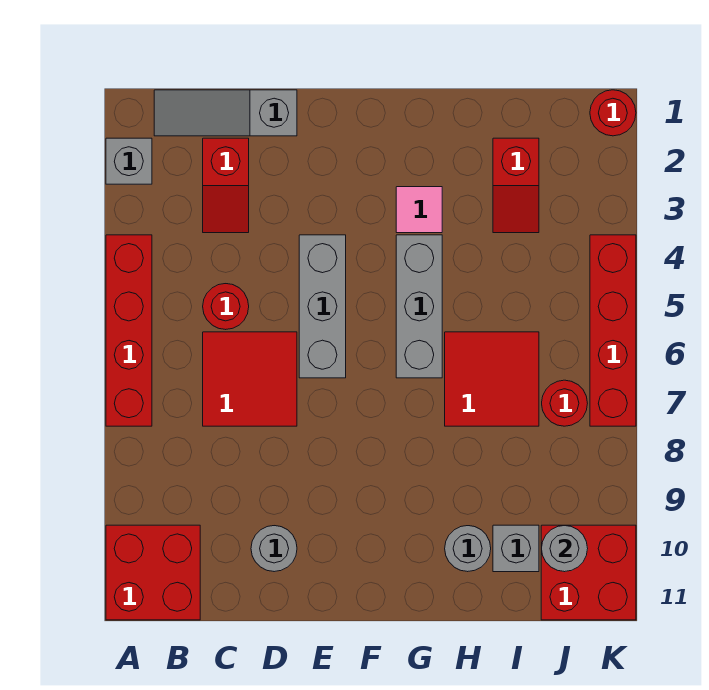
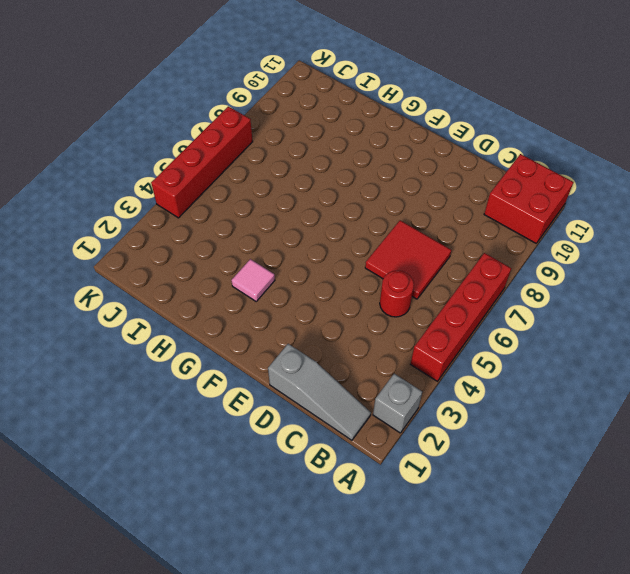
none -> red slope C2:C3 level 1 top 2
none -> grey round brick D10 level 1
none -> grey brick E4:E6 level 1

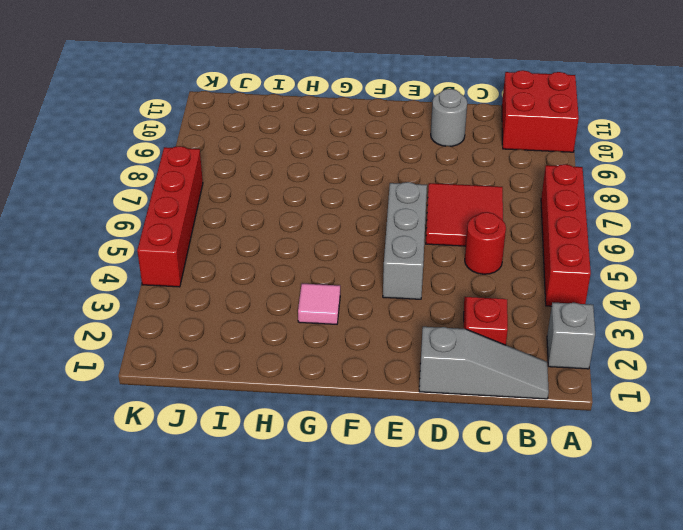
none -> grey brick G4:G6 level 1
none -> red tile H6:I7 level 1
none -> grey round brick H10 level 1

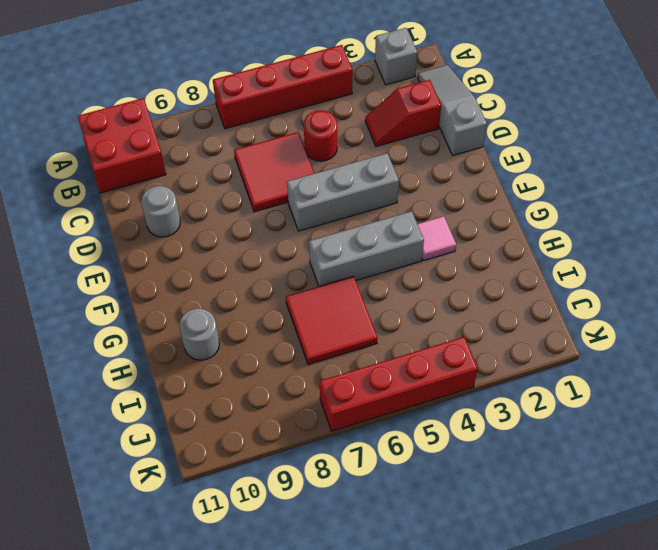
none -> red slope I2:I3 level 1 top 2
none -> grey brick I10 level 1
none -> red round brick J7 level 1

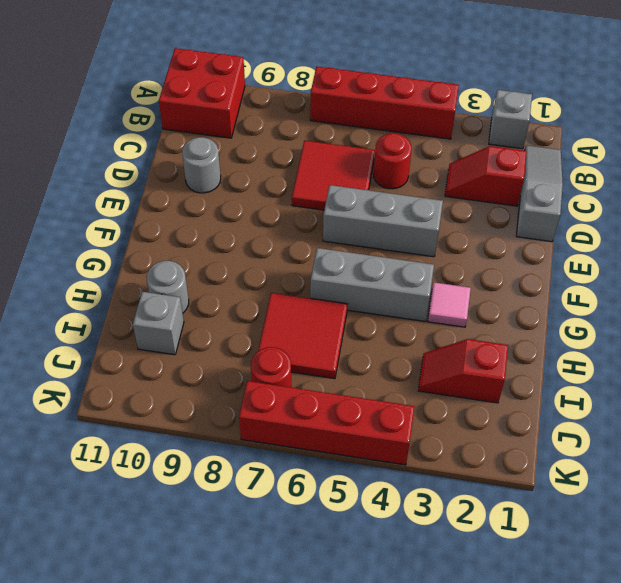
none -> red brick J10:K11 level 1
none -> red round brick K1 level 1
none -> grey round brick J10 level 2

